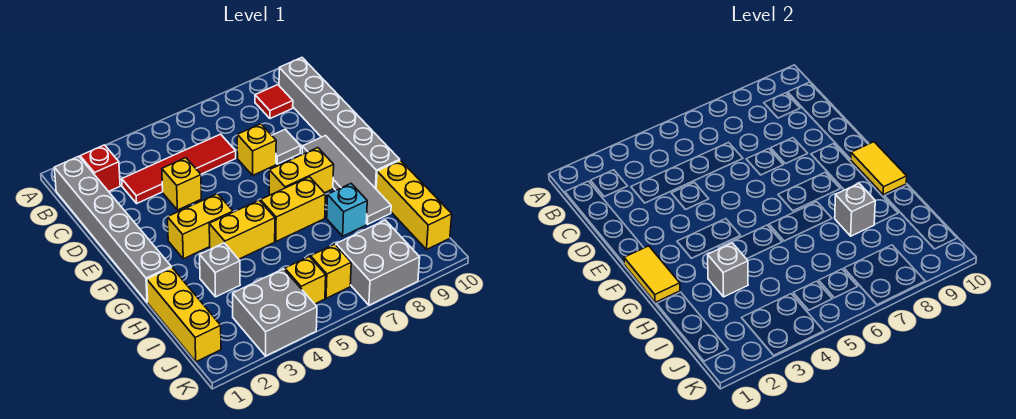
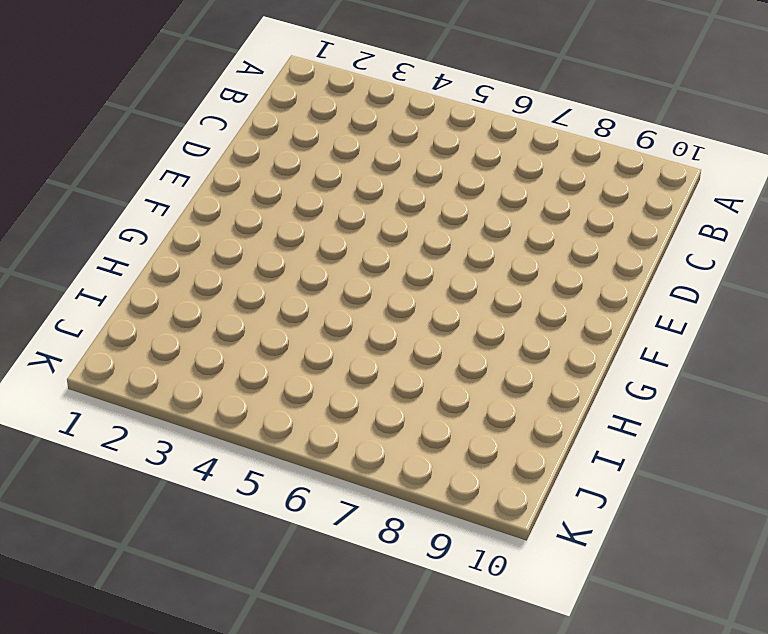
none -> grey brick B1:G1 level 1
none -> red brick B2 level 1
none -> red tile B9 level 1

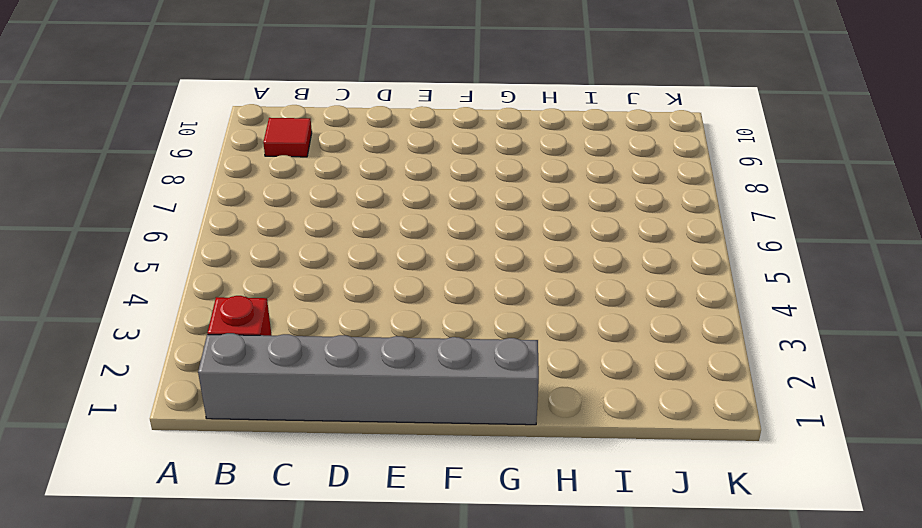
none -> grey brick B10:G10 level 1
none -> red tile C3:C6 level 1
none -> yellow brick D4 level 1

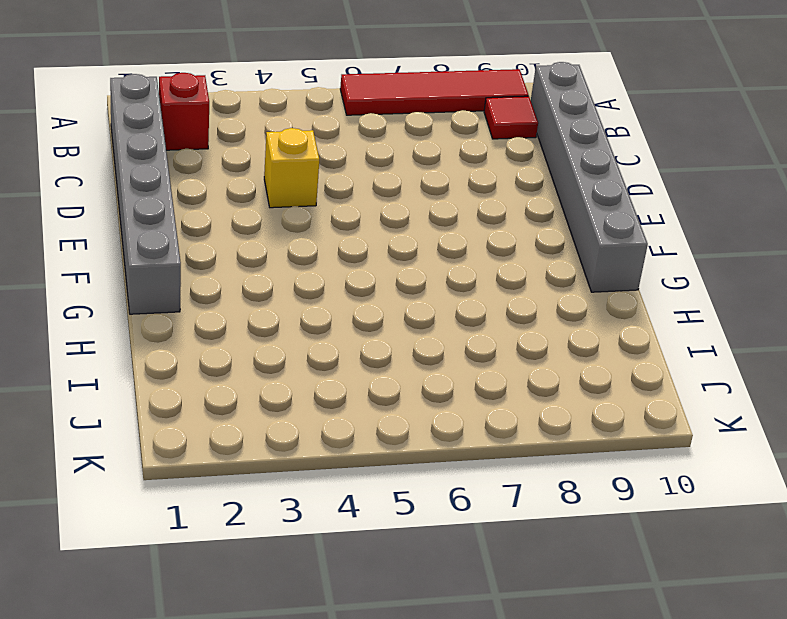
red tile A6:A9 level 1 -> red tile C3:C6 level 1
none -> yellow brick D7 level 1
none -> grey tile D8 level 1
none -> grey tile E9:H9 level 1

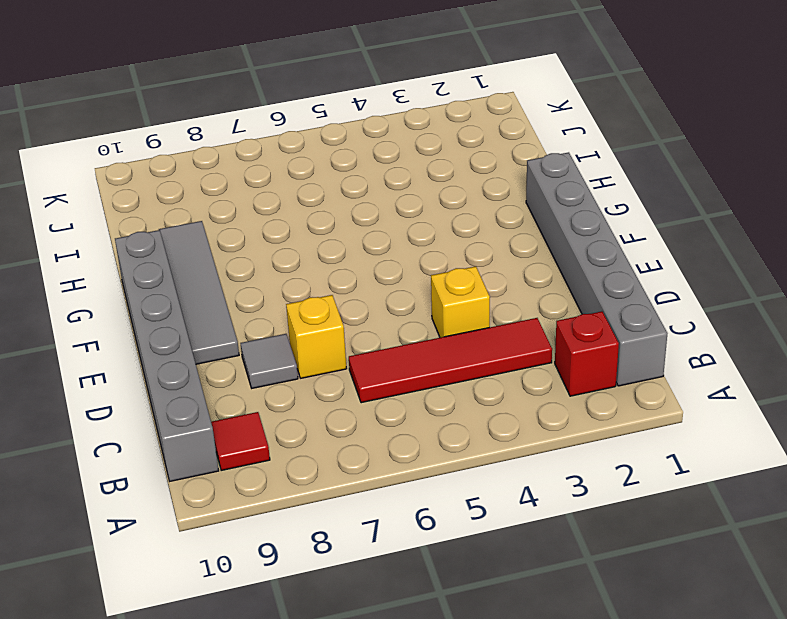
none -> yellow brick F3:F4 level 1
none -> yellow brick F7:F8 level 1
none -> yellow brick G4:G5 level 1

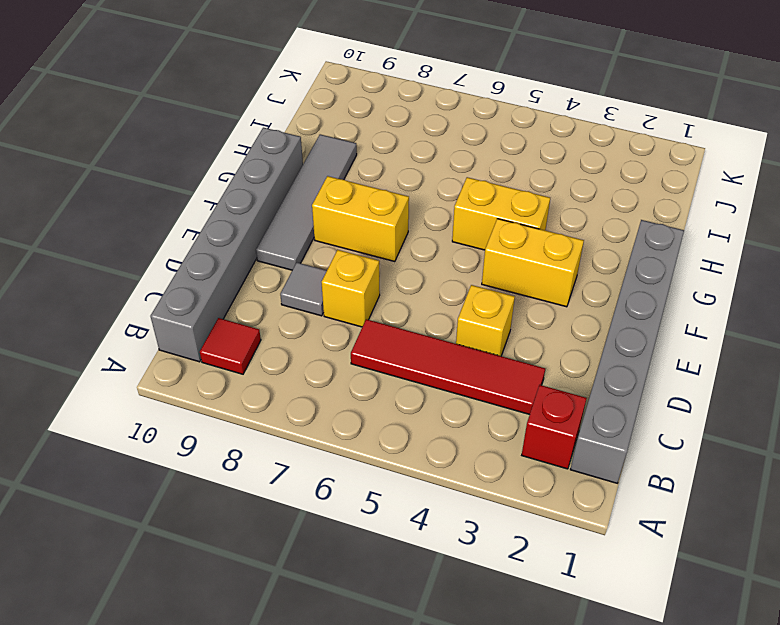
none -> yellow brick G6:G7 level 1
none -> yellow brick H1:J1 level 1
none -> grey brick H3 level 1

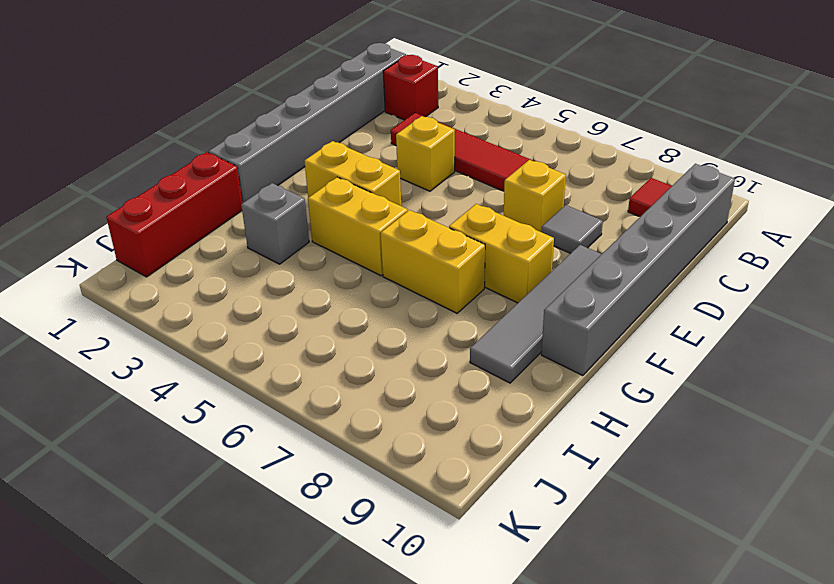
red brick H1:J1 level 1 -> yellow brick H1:J1 level 1
none -> cyan brick H8 level 1
none -> yellow brick H10:J10 level 1
none -> grey brick J3:K4 level 1

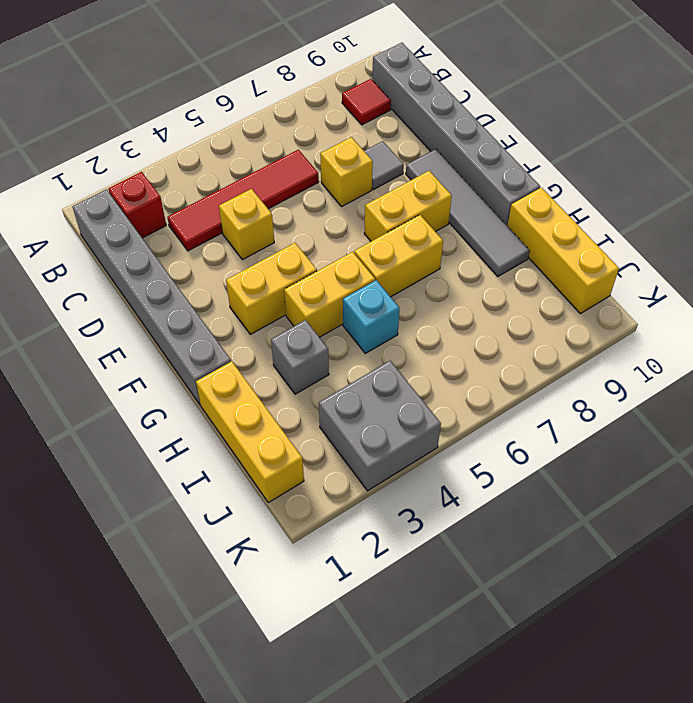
cyan brick H5 level 1 -> cyan brick H8 level 1
none -> yellow brick J5 level 1
none -> yellow brick J6 level 1
none -> grey brick J7:K8 level 1

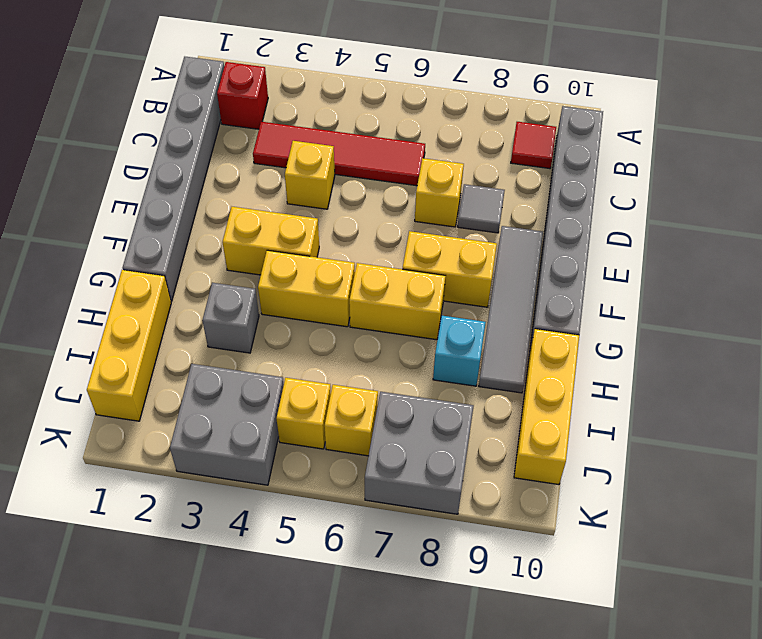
none -> yellow tile F1:G1 level 2
none -> yellow tile F10:G10 level 2
none -> grey brick H3 level 2

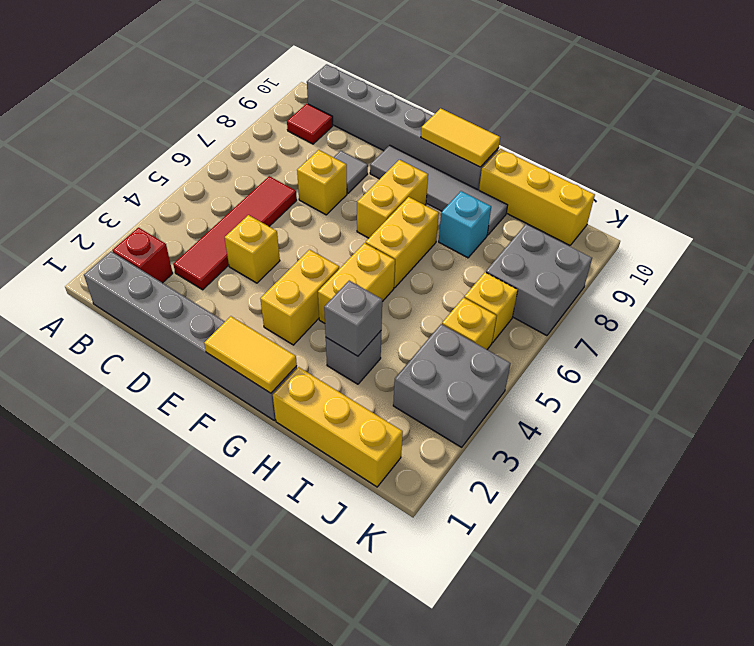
none -> grey brick H8 level 2

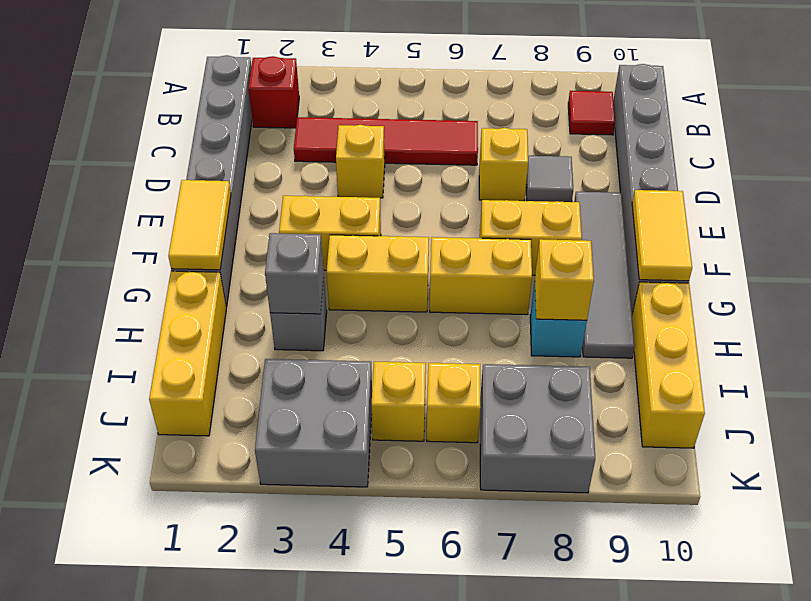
yellow brick H8 level 2 -> grey brick H8 level 2

